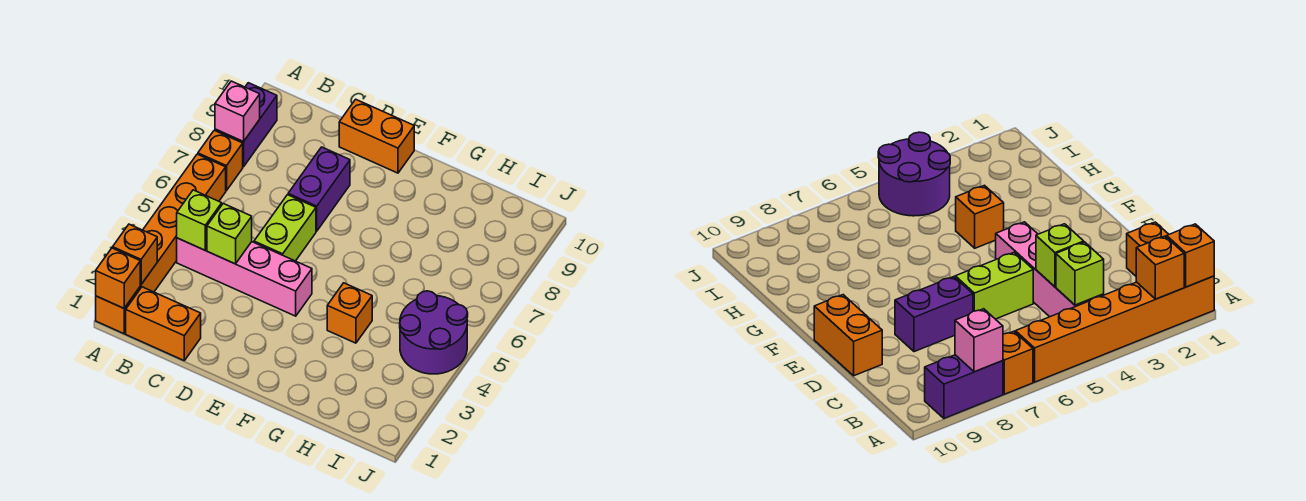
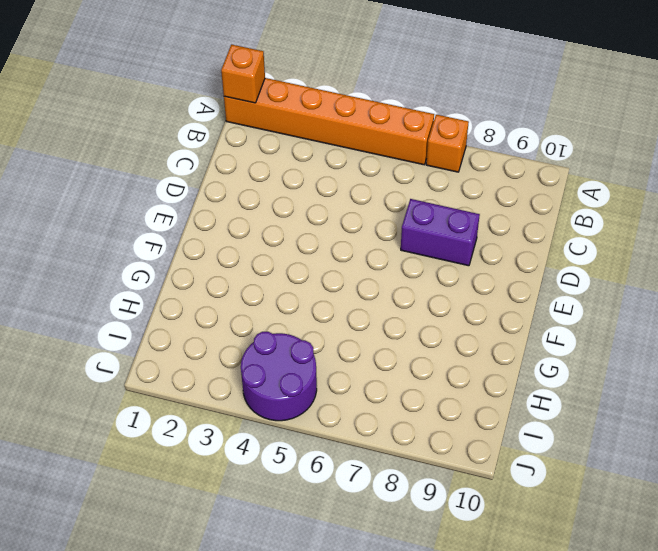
none -> purple brick A8:A9 level 1
none -> orange brick B1:C1 level 1
none -> pink brick B4:E4 level 1

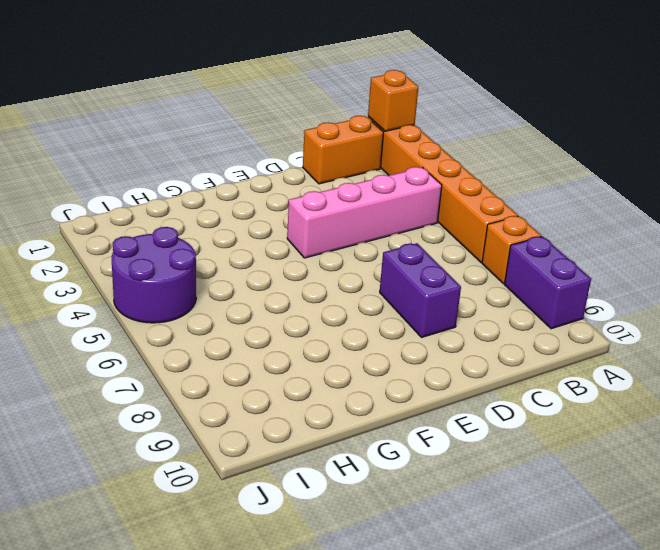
none -> lime brick D5:D6 level 1
none -> orange brick D10:E10 level 1
none -> orange brick G4 level 1

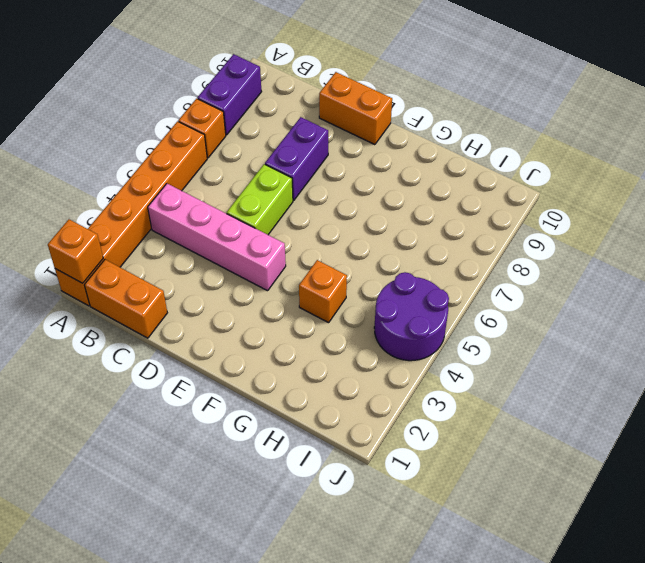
none -> orange brick A2 level 2
none -> pink brick A8 level 2
none -> lime brick B4 level 2

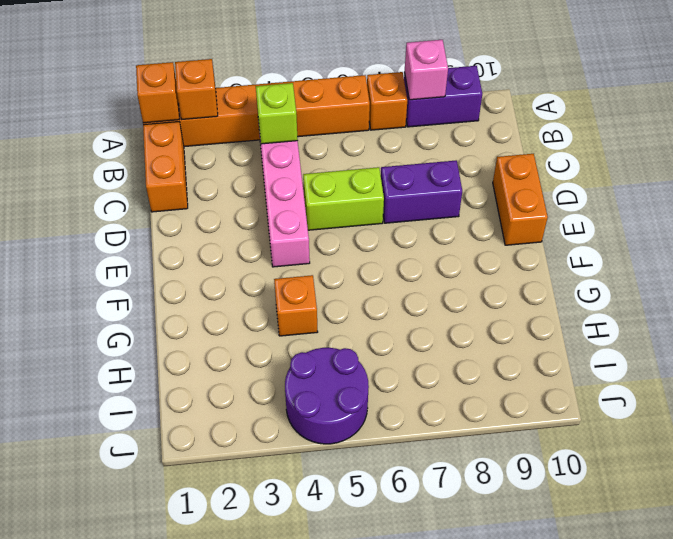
none -> lime brick C4 level 2

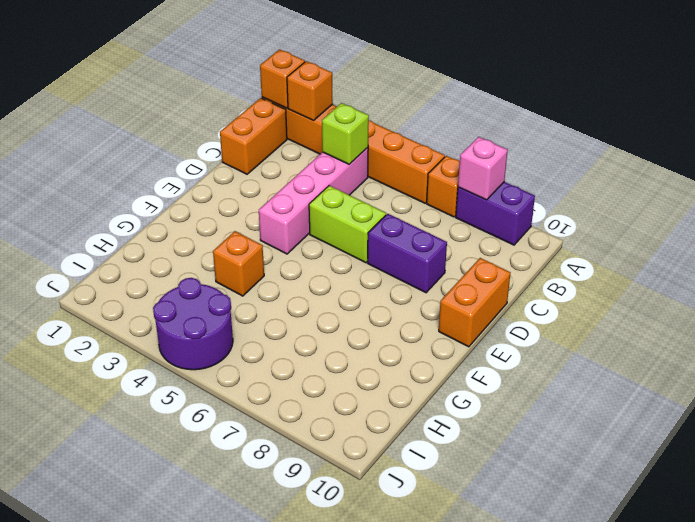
none -> lime brick C4 level 2

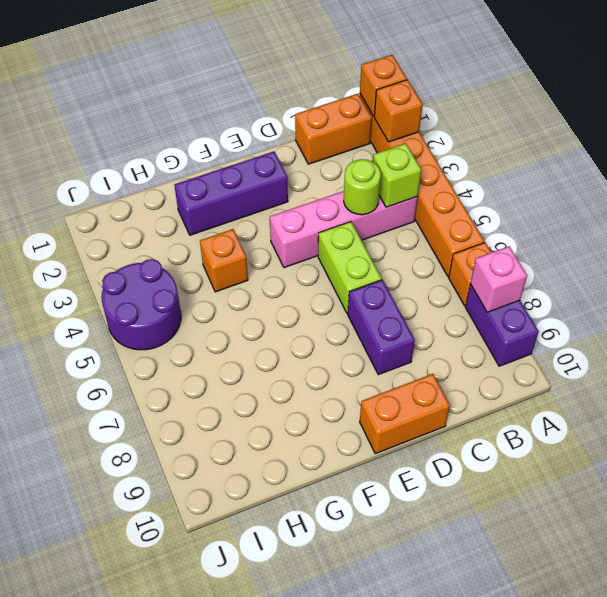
lime round brick C4 level 2 -> lime brick C4 level 2
purple brick E2:G2 level 1 -> none

